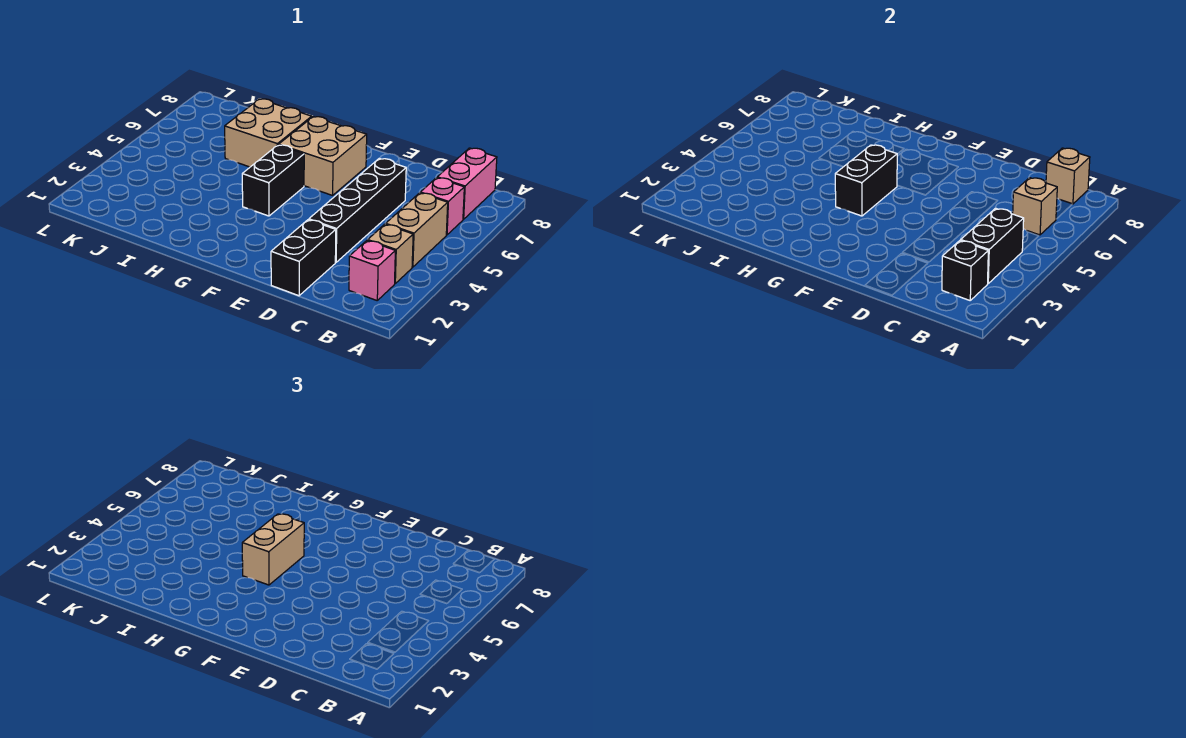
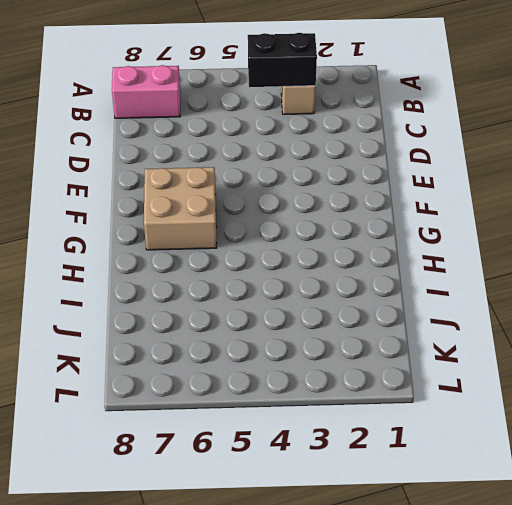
none -> pink brick B2 level 1
none -> tan brick B4:B5 level 1
none -> pink brick B6 level 1

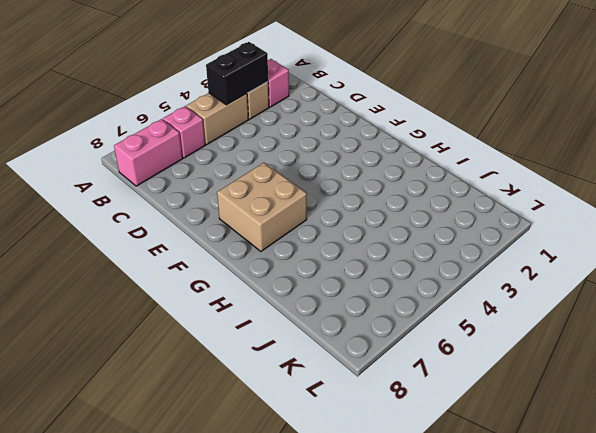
none -> black brick D1:D2 level 1
none -> black brick D3:D6 level 1
none -> black brick G4:G5 level 1

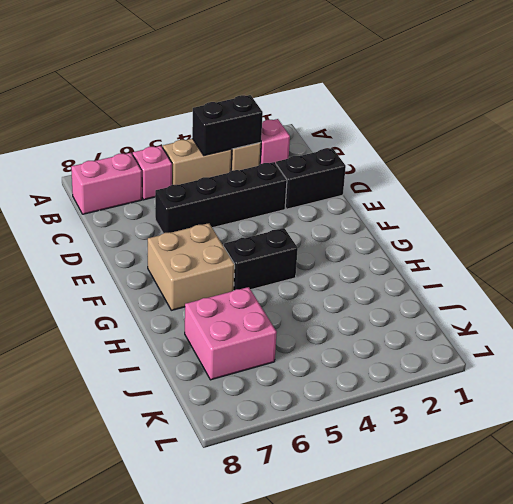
pink brick I6:J7 level 1 -> tan brick H6:I7 level 1
none -> black brick B2 level 2
none -> tan brick B6 level 2
none -> tan brick B8 level 2

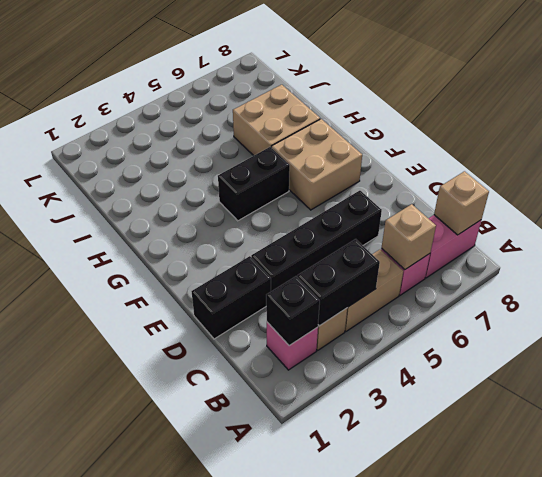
none -> black brick G4:G5 level 2
none -> tan brick G4:G5 level 3

